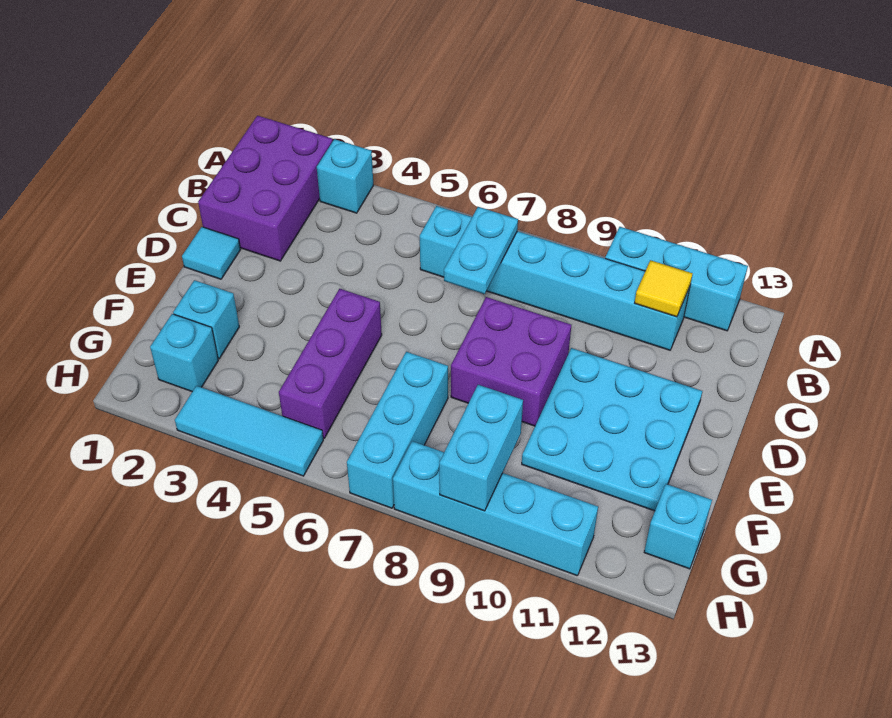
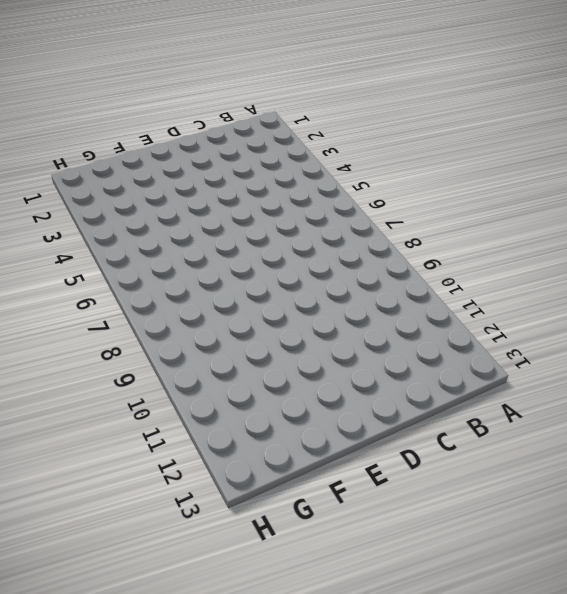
none -> purple brick A1:C2 level 1
none -> cyan brick A3 level 1
none -> cyan brick A10:A12 level 1

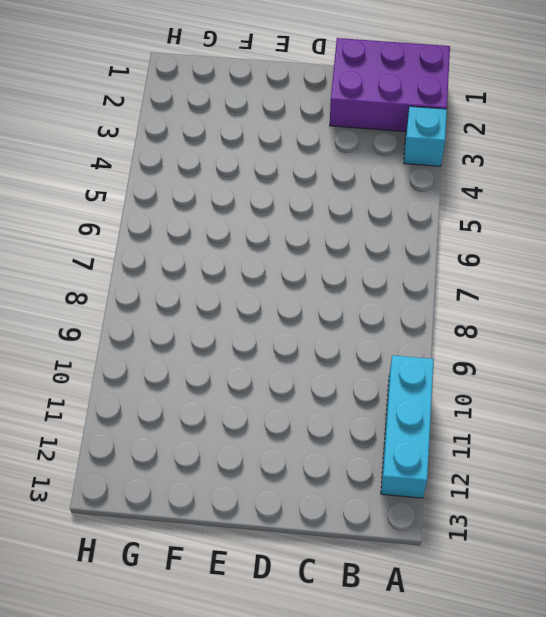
none -> cyan brick B6:B11 level 1
none -> cyan tile D1 level 1
none -> purple brick D8:E9 level 1

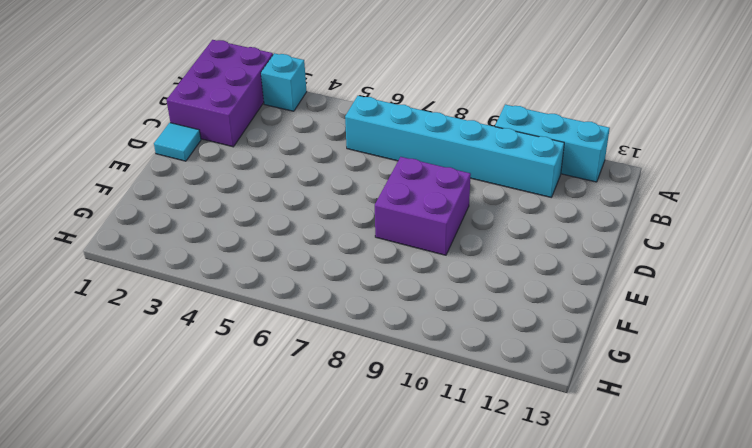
none -> cyan plate D10:F12 level 1
none -> purple brick E5:G5 level 1
none -> cyan brick F2 level 1

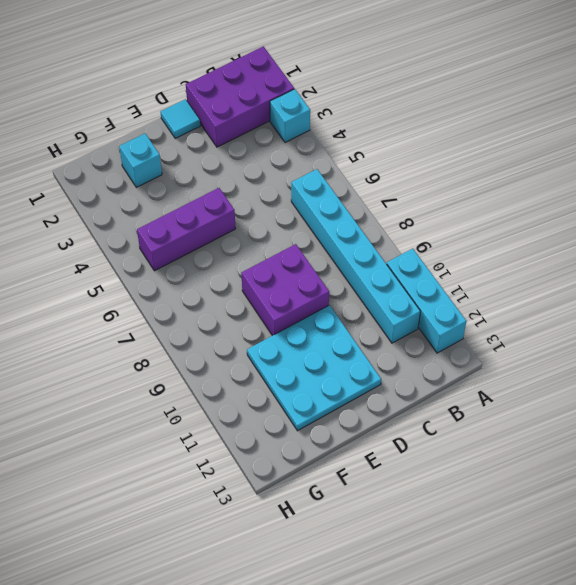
none -> cyan brick F7:H7 level 1
none -> cyan brick G2 level 1
none -> cyan brick G13 level 1

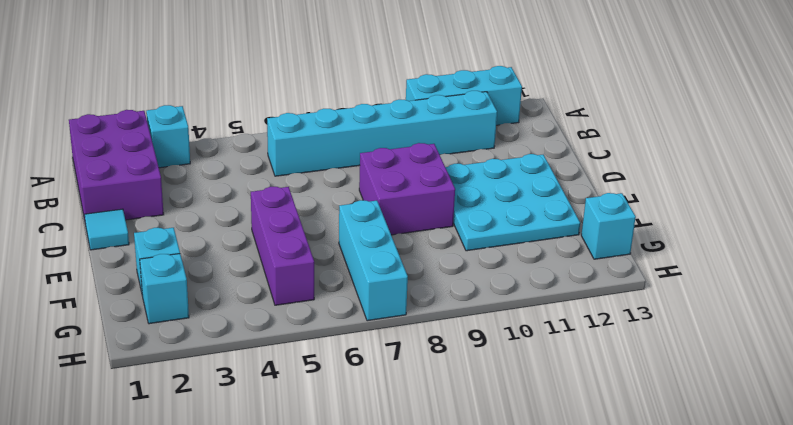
none -> cyan tile H3:H5 level 1
none -> cyan brick H8:H11 level 1
none -> cyan plate B7:C7 level 2

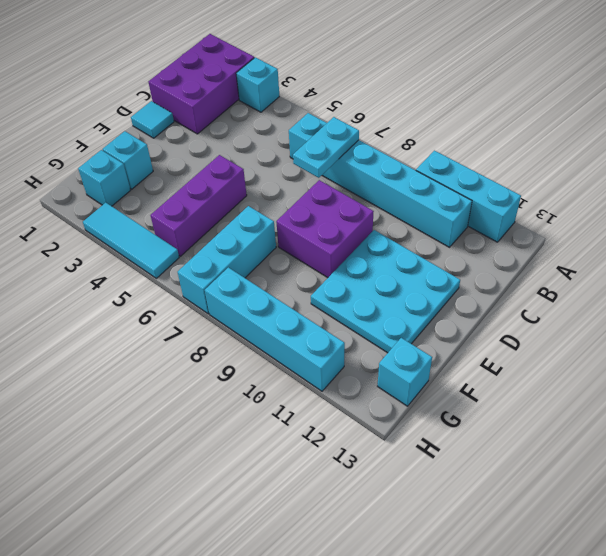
none -> yellow tile B11 level 2
none -> cyan brick G9:H9 level 2

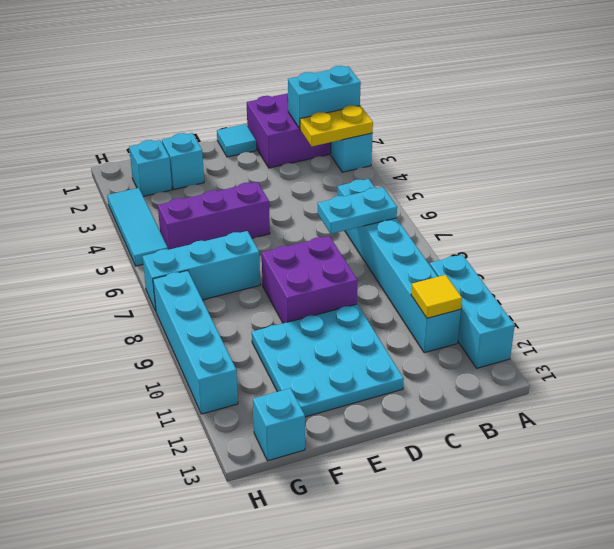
cyan brick A2:B2 level 2 -> cyan brick G9:H9 level 2
yellow plate A3:B3 level 2 -> none

